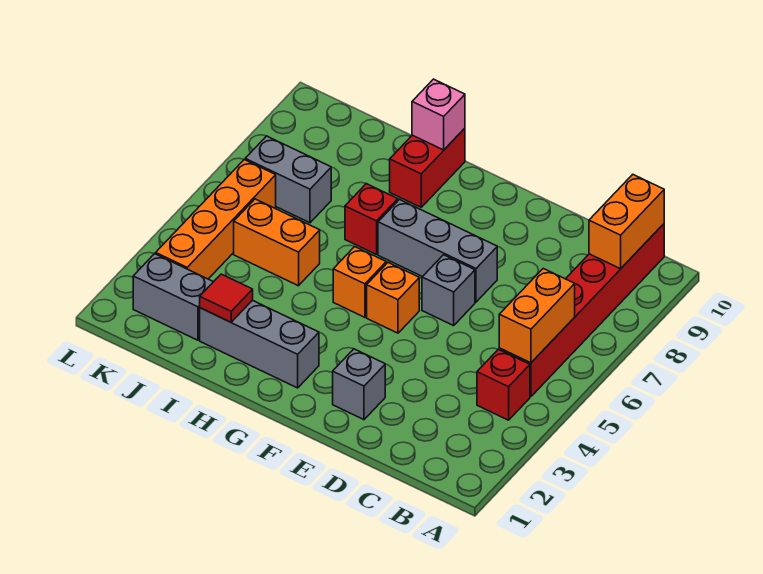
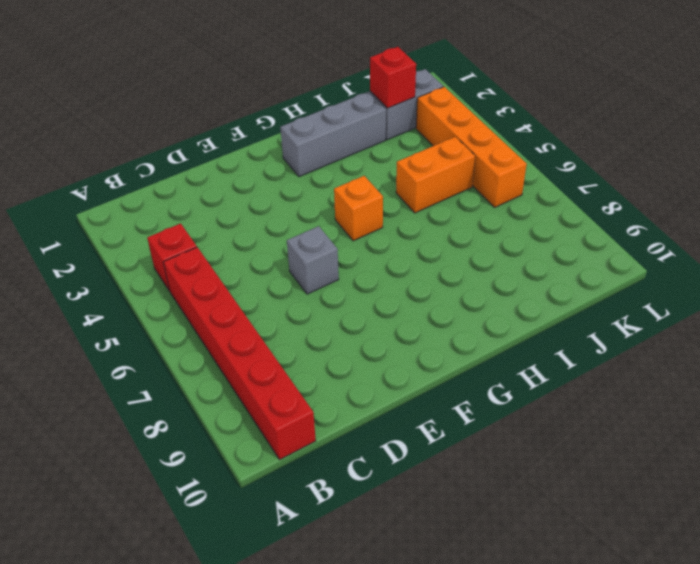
red brick J2 level 2 -> red brick H7 level 1
none -> grey brick E2 level 1
none -> grey brick E7:G7 level 1
none -> orange brick F5 level 1

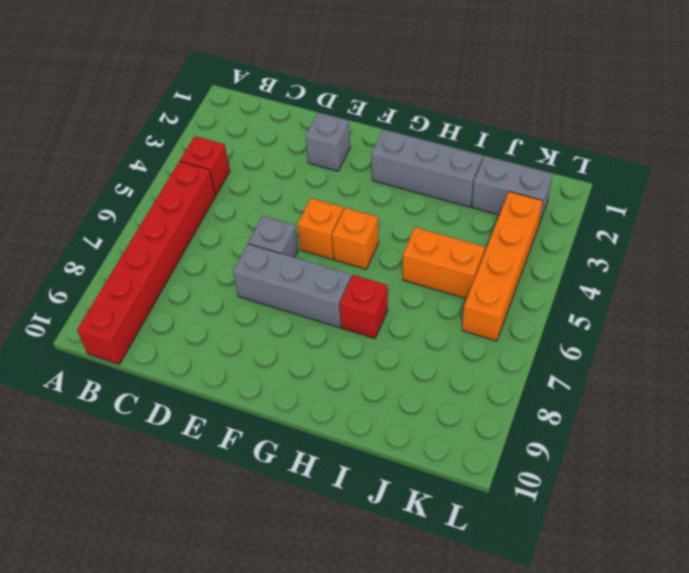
none -> red brick H9:H10 level 1
none -> grey brick J7:K7 level 1
none -> orange brick B5:B6 level 2

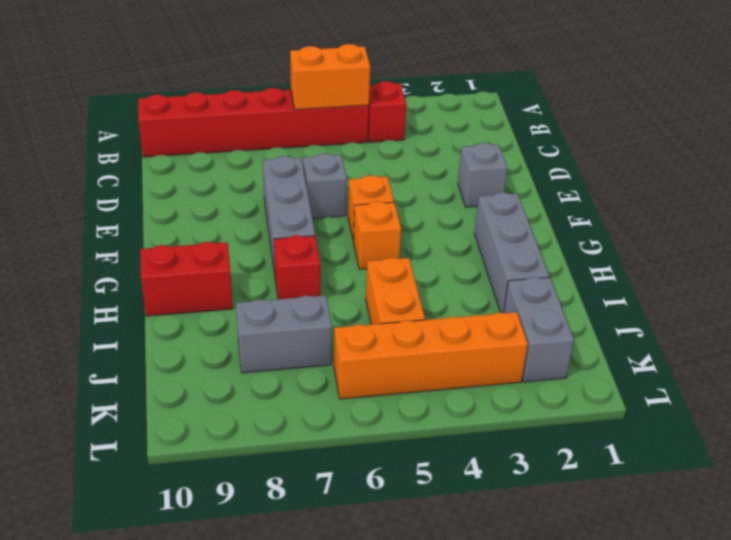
grey brick J7:J8 level 1 -> grey brick J7:K7 level 1
none -> orange brick B9:B10 level 2
none -> pink brick H10 level 2
none -> red tile I2 level 2

